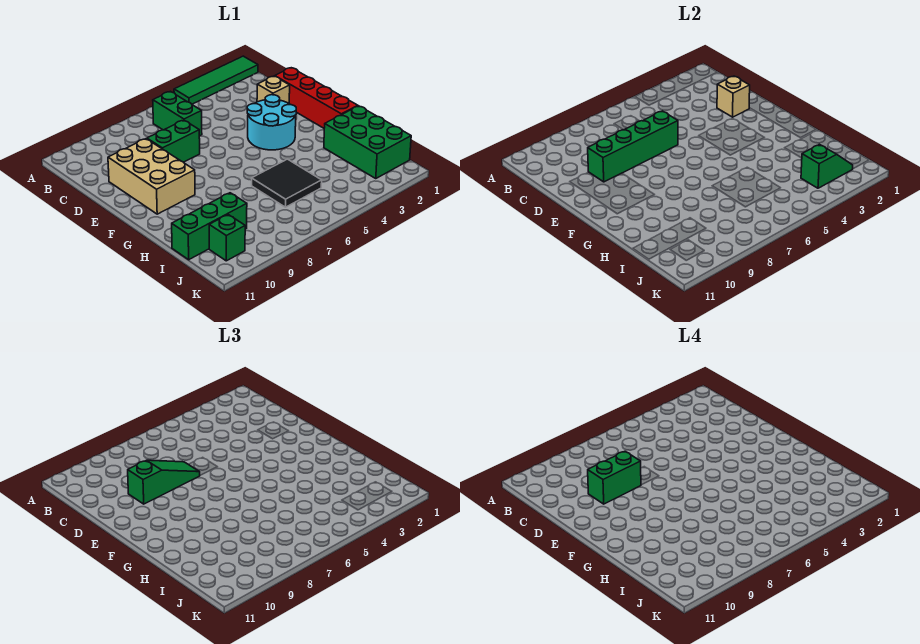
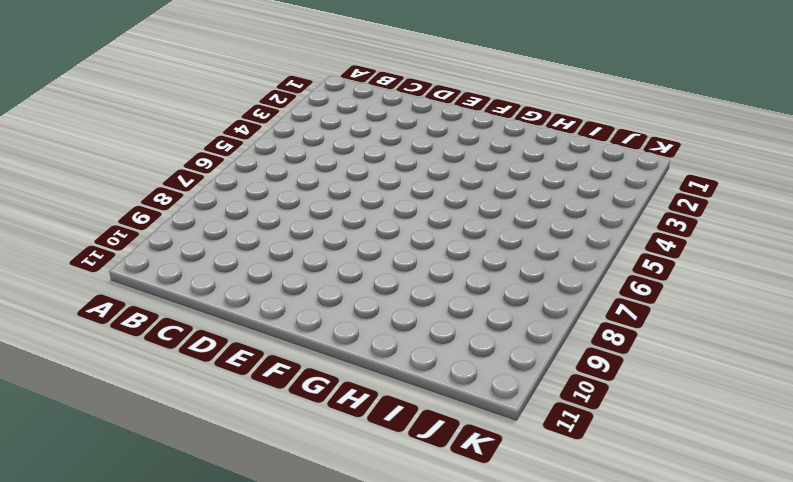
none -> green tile A1:A4 level 1
none -> green brick B6:C6 level 1
none -> red brick D1:G1 level 1

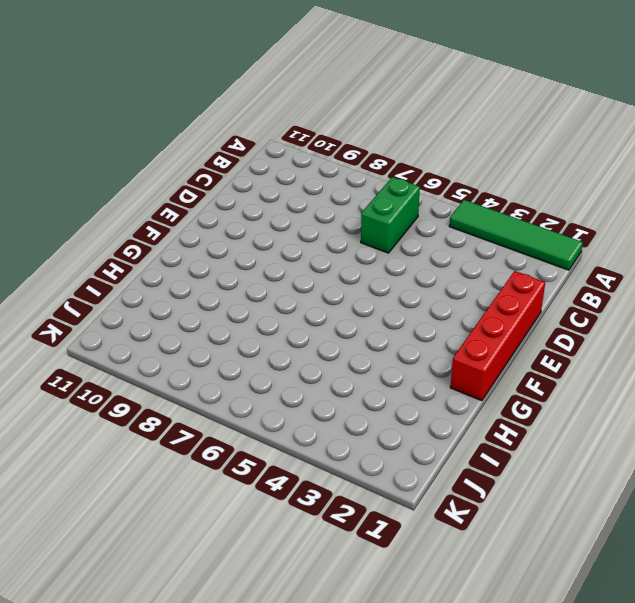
none -> tan brick D2 level 1
none -> green brick D7:D8 level 1
none -> tan brick D9:F10 level 1

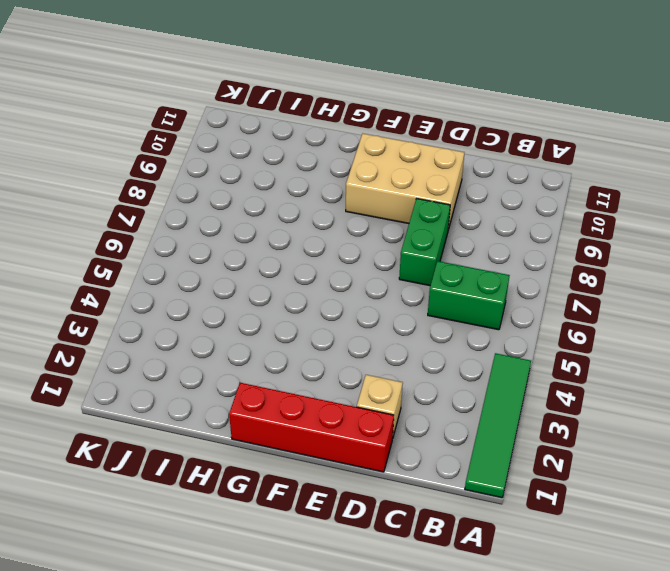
none -> cyan round brick E3:F4 level 1
none -> green brick H1:J2 level 1
none -> black tile H5:I6 level 1

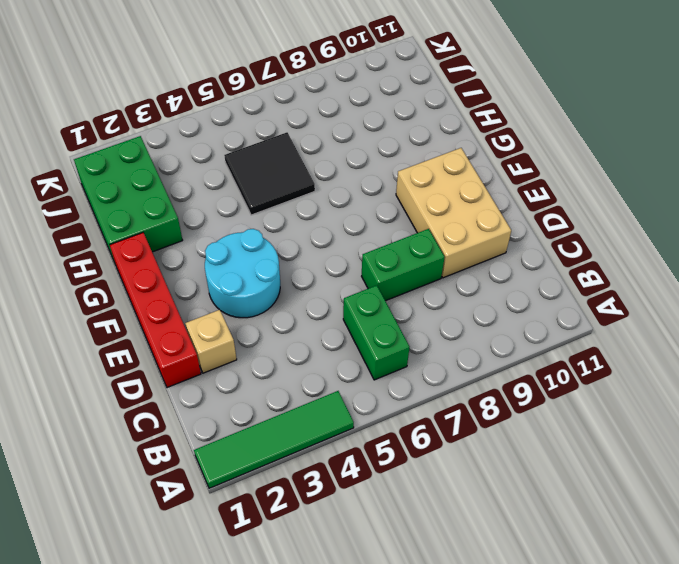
none -> green brick I9:I11 level 1
none -> green brick J10 level 1
none -> tan brick D2 level 2

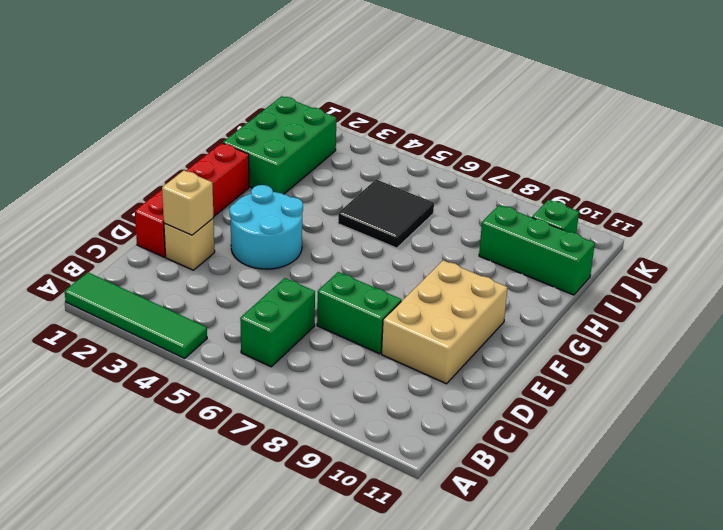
none -> green brick D6:D9 level 2
none -> green slope J2:J3 level 2 top 3
none -> green slope D7:D9 level 3 top 9

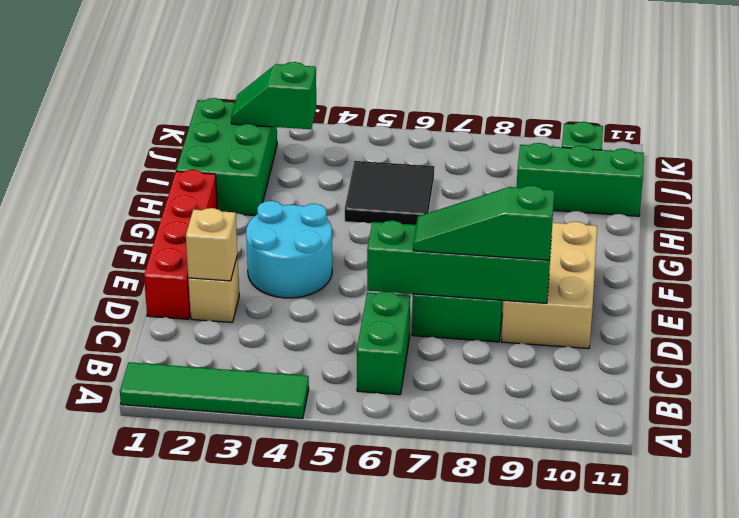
none -> green brick D8:D9 level 4

